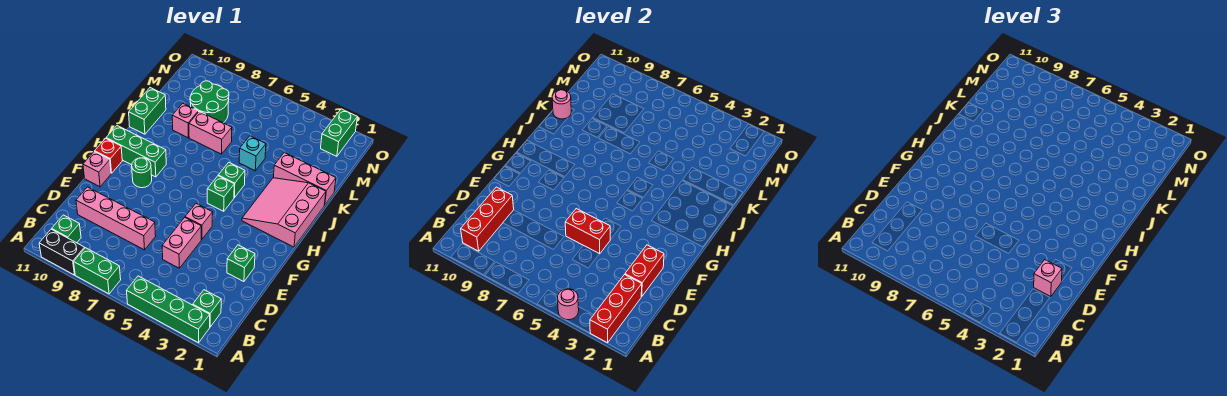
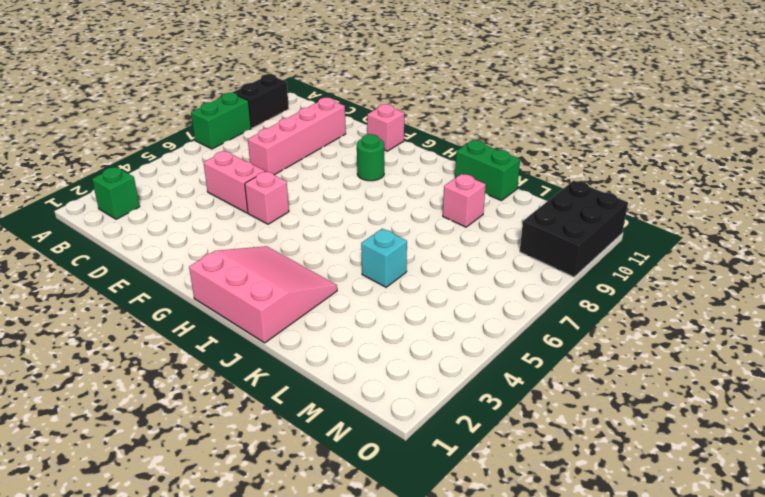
black brick N9:O11 level 1 -> none
none -> green brick A2:A5 level 1
none -> green brick B10 level 1
none -> green brick E2 level 1
none -> red brick G11 level 1

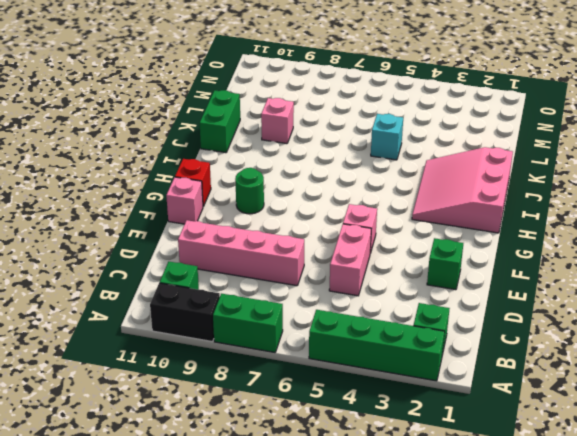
none -> green brick H5 level 1
none -> green brick H9:H11 level 1
none -> green brick I5 level 1
none -> pink brick K1:K3 level 1

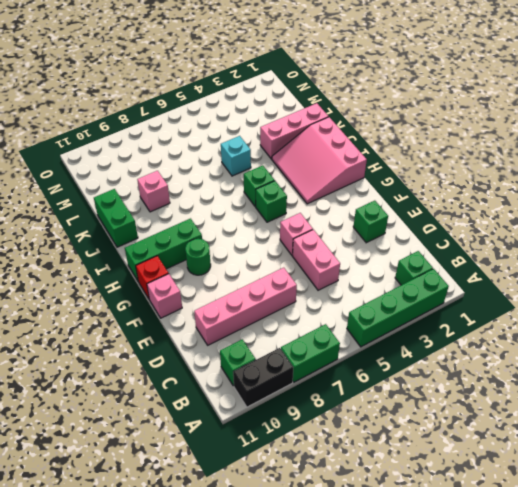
none -> pink brick K7:K8 level 1
none -> green round brick L8:M9 level 1
none -> green brick N2:O2 level 1
none -> red brick A2:C2 level 2

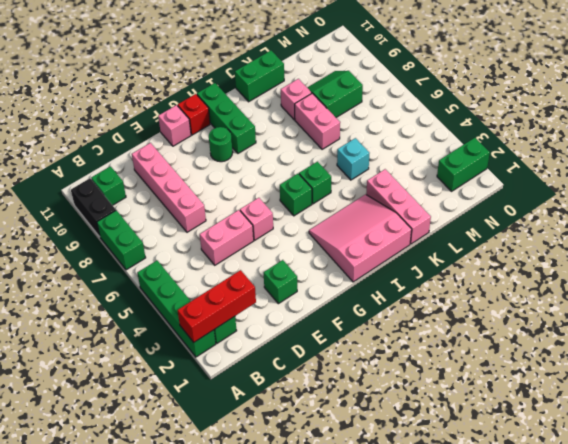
green slope L8:M9 level 1 top 8 -> green round brick L8:M9 level 1
none -> pink round brick A4 level 2
none -> red brick B10:D10 level 2
none -> red brick D2:E2 level 2
none -> red brick E5:E6 level 2

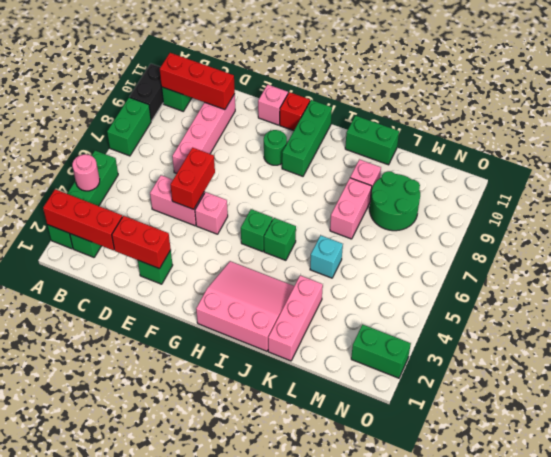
none -> pink round brick K11 level 2
none -> pink brick D2 level 3

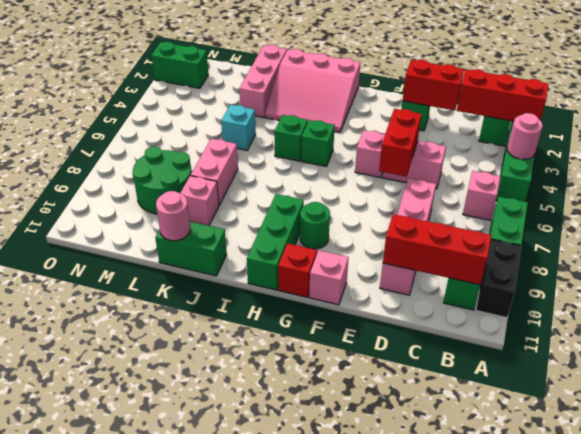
pink brick B6 level 1 -> pink brick D2 level 3

